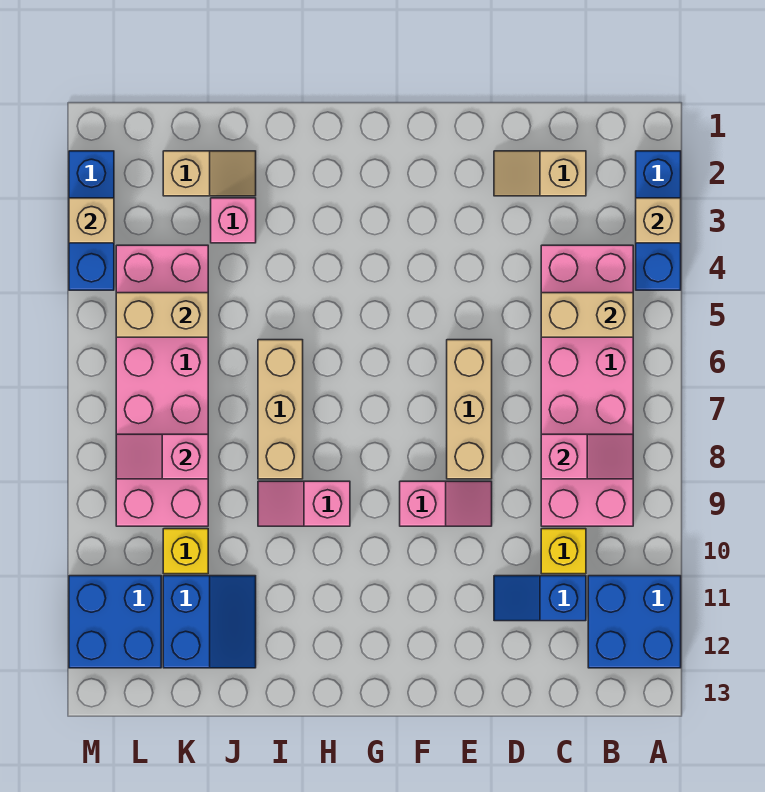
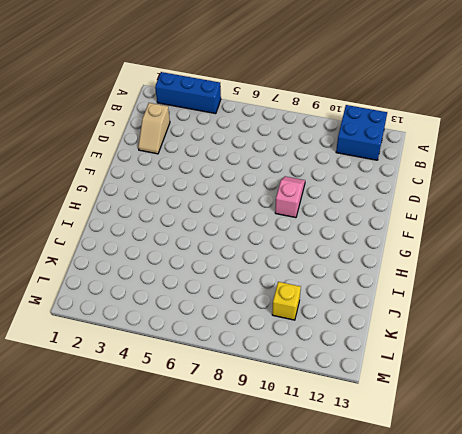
none -> pink brick B4:C9 level 1
none -> yellow brick C10 level 1
none -> blue slope C11:D11 level 1 top C

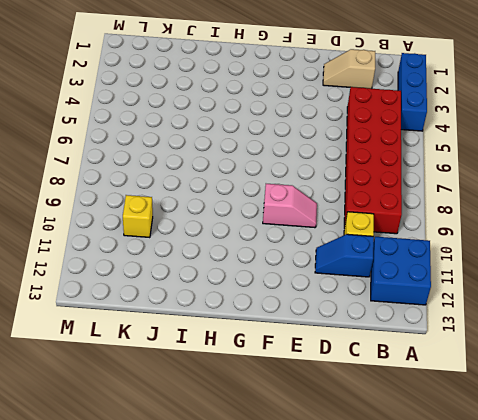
red brick B4:C9 level 1 -> pink brick B4:C9 level 1
none -> tan brick E6:E8 level 1
none -> pink slope H9:I9 level 1 top H
none -> tan brick I6:I8 level 1

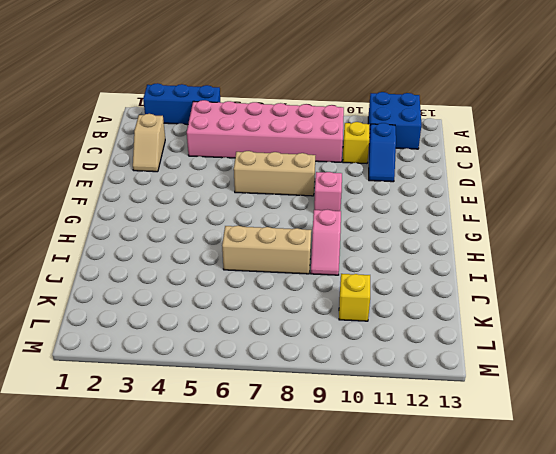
none -> tan slope J2:K2 level 1 top K
none -> pink brick J3 level 1
none -> blue slope J11:K12 level 1 top K

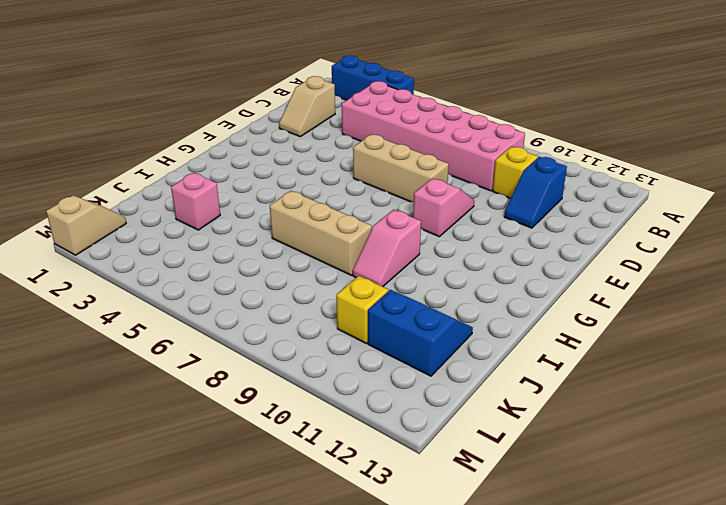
tan slope L1:M1 level 1 top M -> tan slope J2:K2 level 1 top K
none -> blue brick A11:B12 level 1
none -> pink brick K4:L9 level 1
none -> blue brick L11:M12 level 1

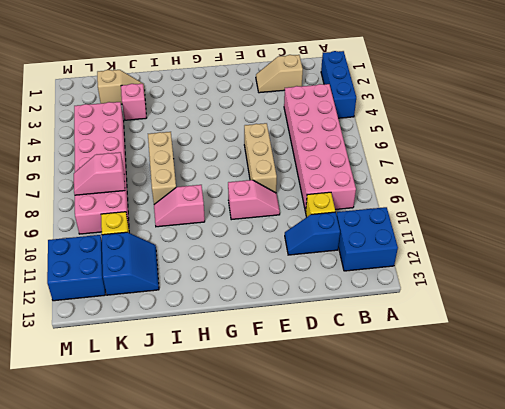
none -> blue brick M2:M4 level 1
none -> tan brick A3 level 2
none -> tan brick B5:C5 level 2

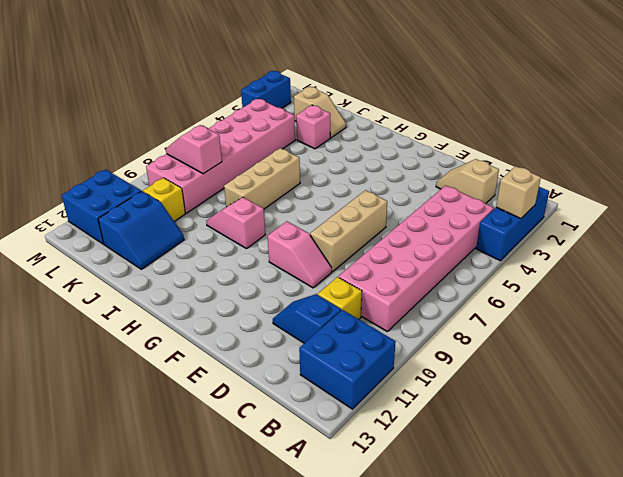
blue brick M2:M3 level 1 -> blue brick M2:M4 level 1
none -> tan brick B5:C5 level 2
none -> pink slope B8:C8 level 2 top C
none -> tan brick K5:L5 level 2

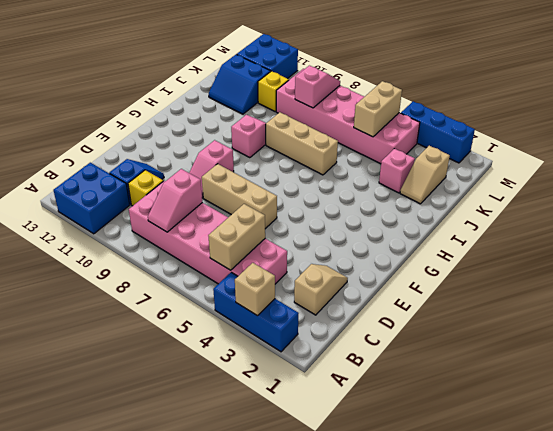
none -> tan brick M3 level 2

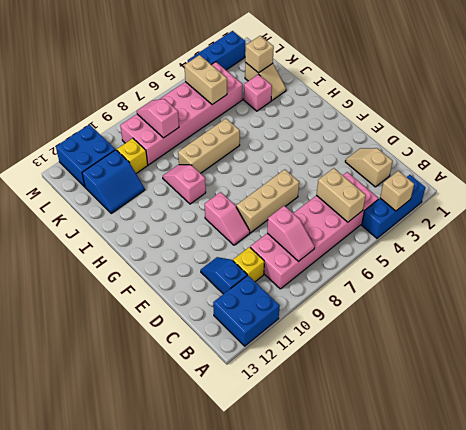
tan brick K2 level 2 -> tan brick M3 level 2

